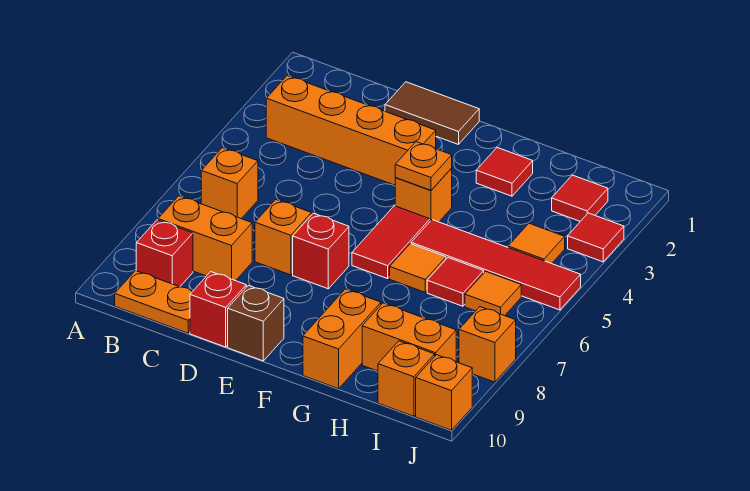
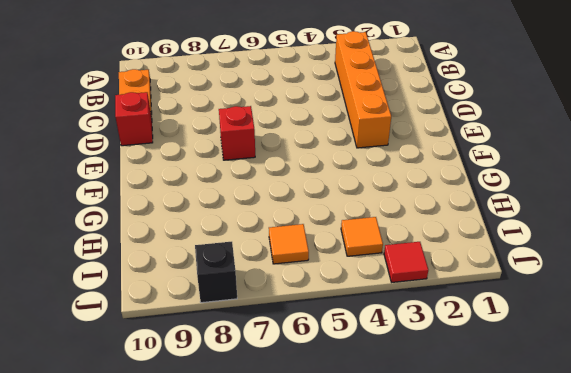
black brick J8 level 1 -> orange brick J8 level 1
none -> orange brick B6 level 1
none -> orange brick B8:C8 level 1
none -> red brick B9 level 1

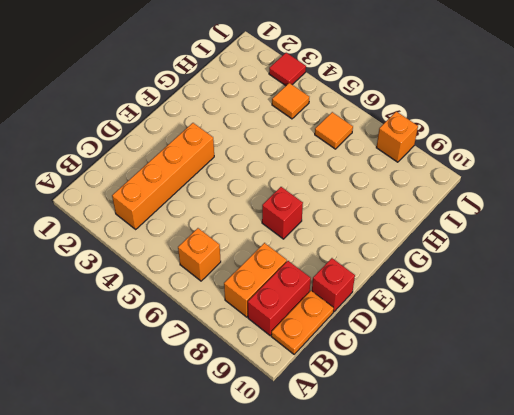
red brick B9:C9 level 1 -> red brick B9 level 1
none -> brown tile D1:E1 level 1
none -> orange brick D7 level 1
none -> brown brick E10 level 1

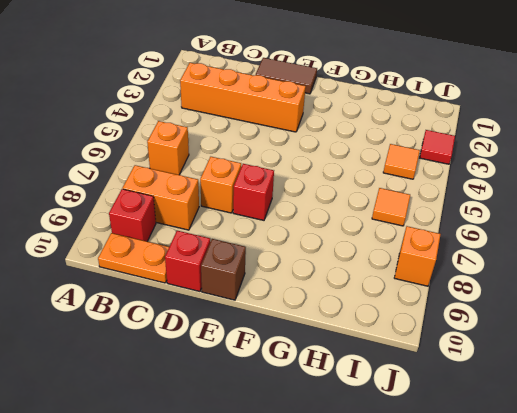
none -> orange brick F4 level 1
none -> red tile F5:F6 level 1
none -> red tile G2 level 1

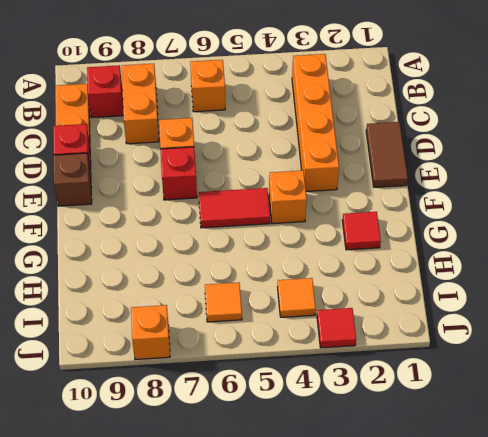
none -> red tile G5:J5 level 1
none -> orange tile G6 level 1
none -> orange brick G9:G10 level 1

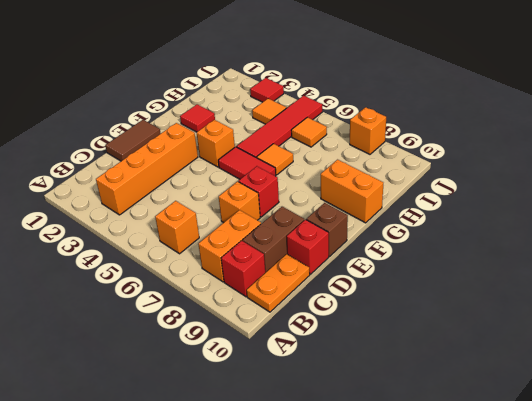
brown brick C9:D9 level 1 -> none
none -> red tile H6 level 1
none -> orange brick H9:I9 level 1
none -> red tile I2 level 1

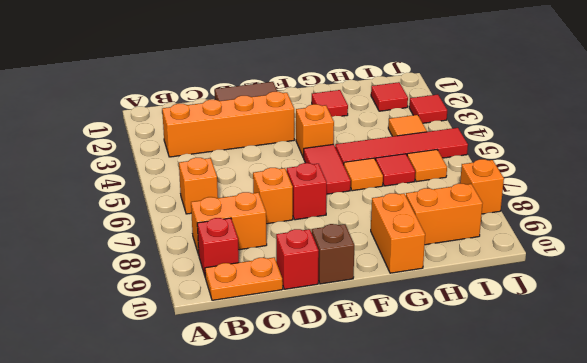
none -> orange brick I10 level 1
none -> orange brick J10 level 1
none -> orange plate F4 level 2

